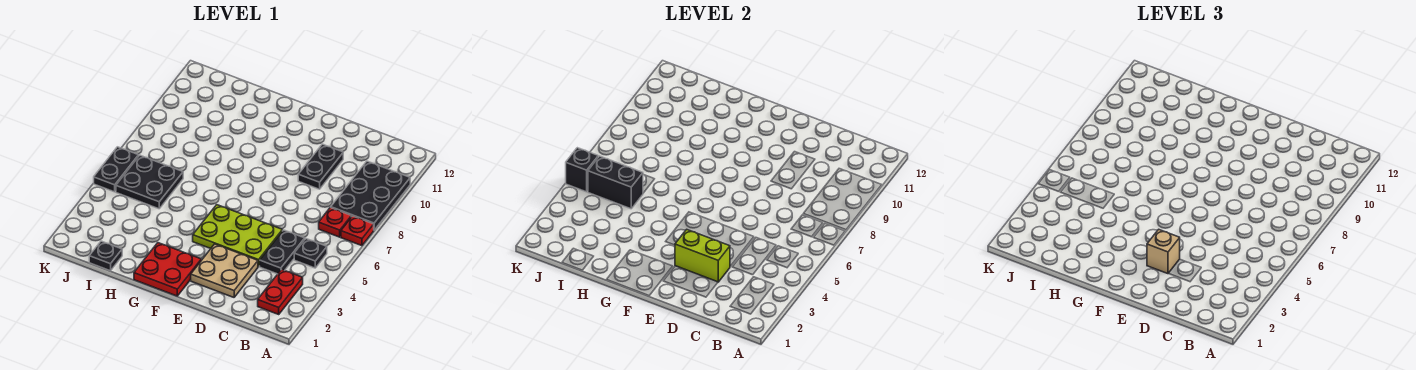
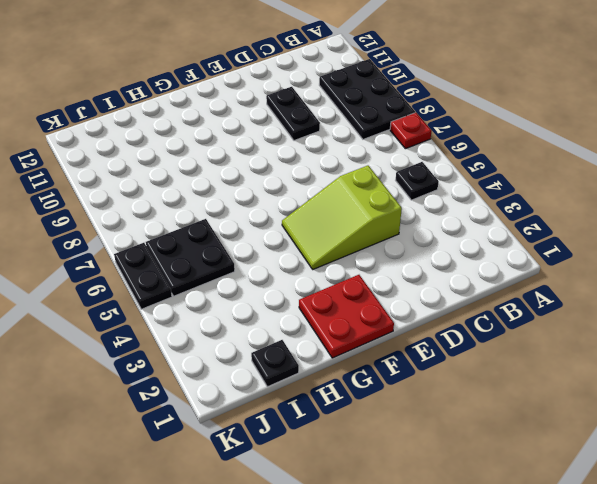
lime slope D4:F5 level 1 top D -> lime plate D4:F5 level 1
none -> red plate B2:B3 level 1
none -> red plate B7 level 1
none -> black plate C4:C5 level 1

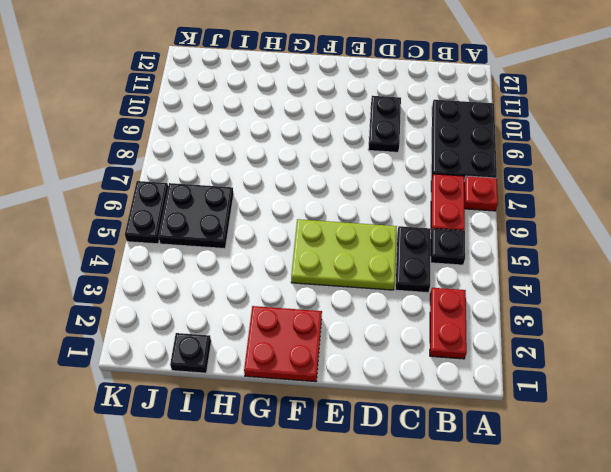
red plate B6:B7 level 1 -> red plate B7 level 1
none -> tan plate D2:E3 level 1
none -> lime brick D3:E3 level 2
none -> black brick I5:J5 level 2

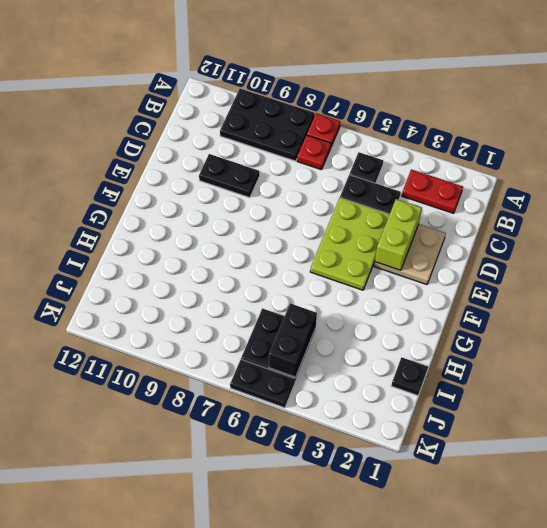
none -> red plate F1:G2 level 1
none -> black brick K5 level 2
none -> tan brick E3 level 3

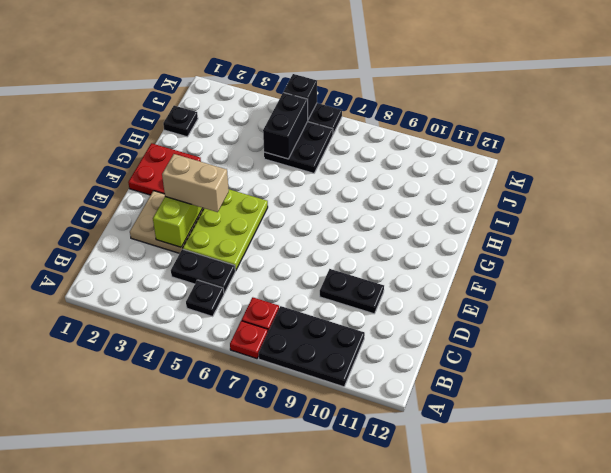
tan brick E3:E4 level 3 -> tan brick E3 level 3
none -> red plate B2:B3 level 1

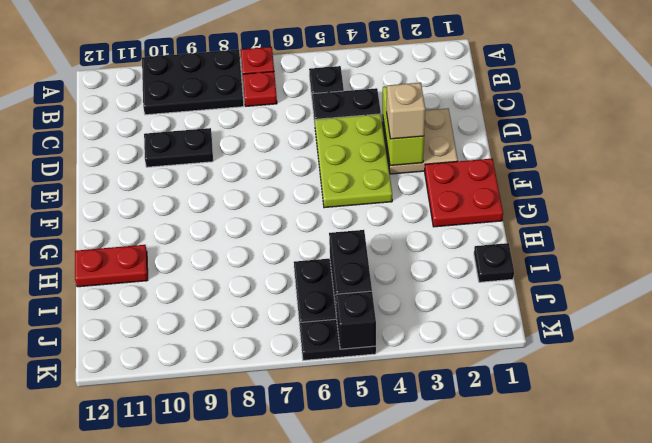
red plate H11:H12 level 1 -> red plate B2:B3 level 1

